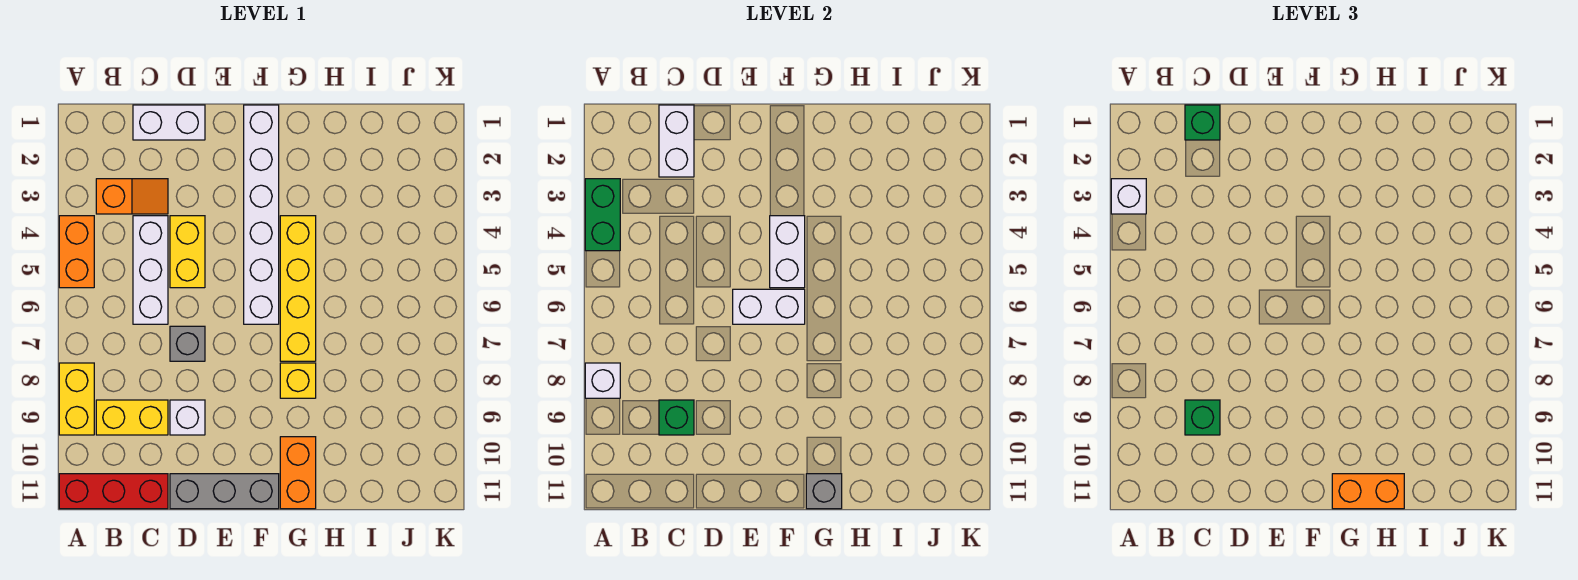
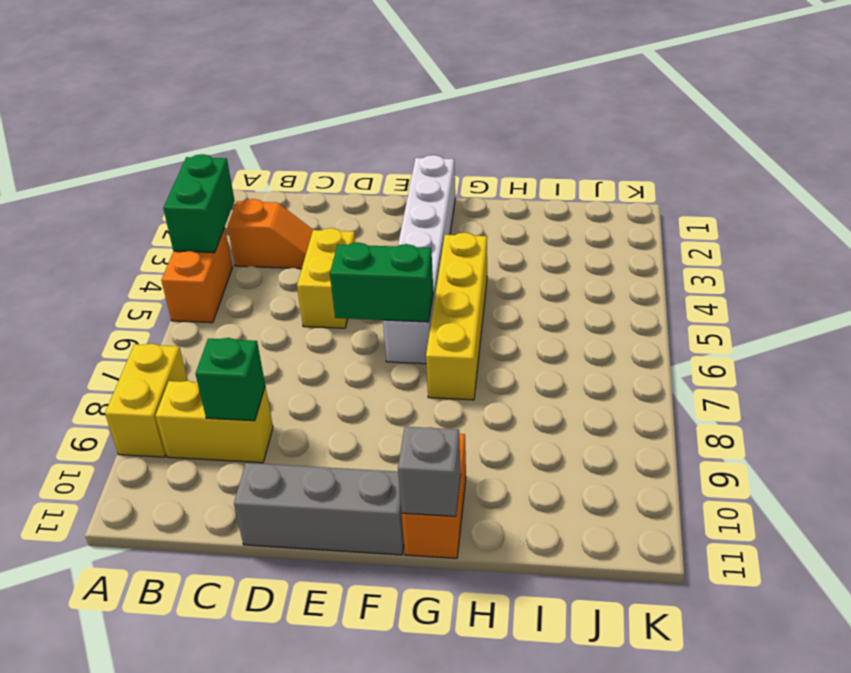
green brick E6:F6 level 2 -> white brick E6:F6 level 2
none -> red brick A11:C11 level 1
none -> white brick C1:D1 level 1
none -> white brick C4:C6 level 1

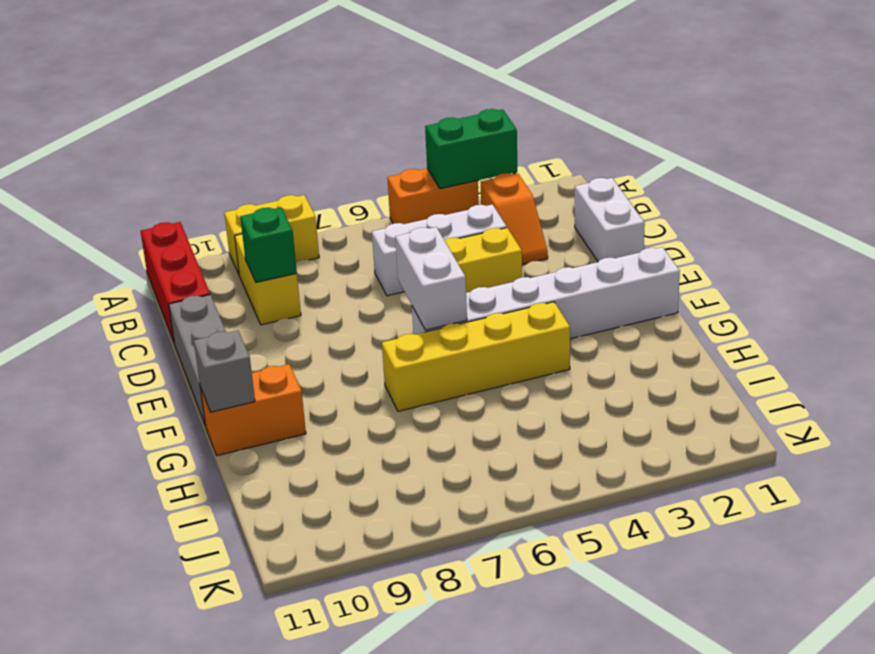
none -> grey brick D7 level 1
none -> white brick D9 level 1
none -> yellow brick G8 level 1

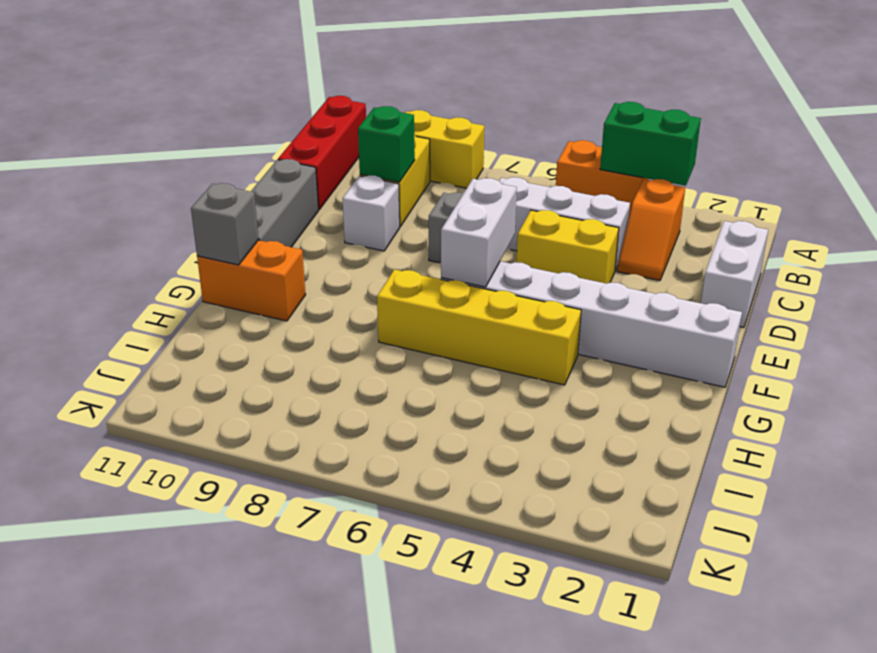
none -> yellow brick G8 level 1
none -> white brick A8 level 2
none -> white brick C1:C2 level 2

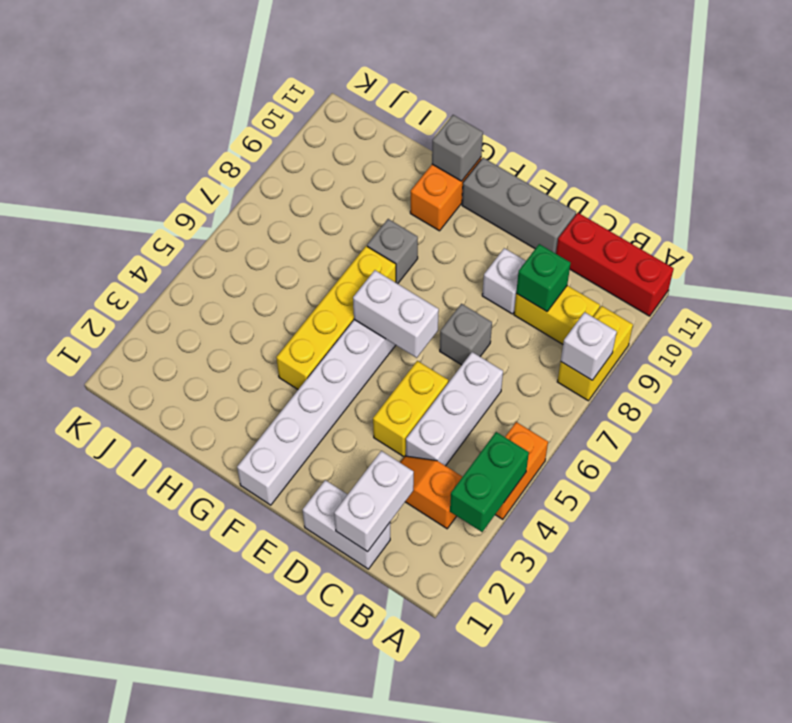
grey brick G8 level 1 -> yellow brick G8 level 1
none -> white brick F4:F5 level 2
none -> white brick A3 level 3
none -> green brick C1 level 3

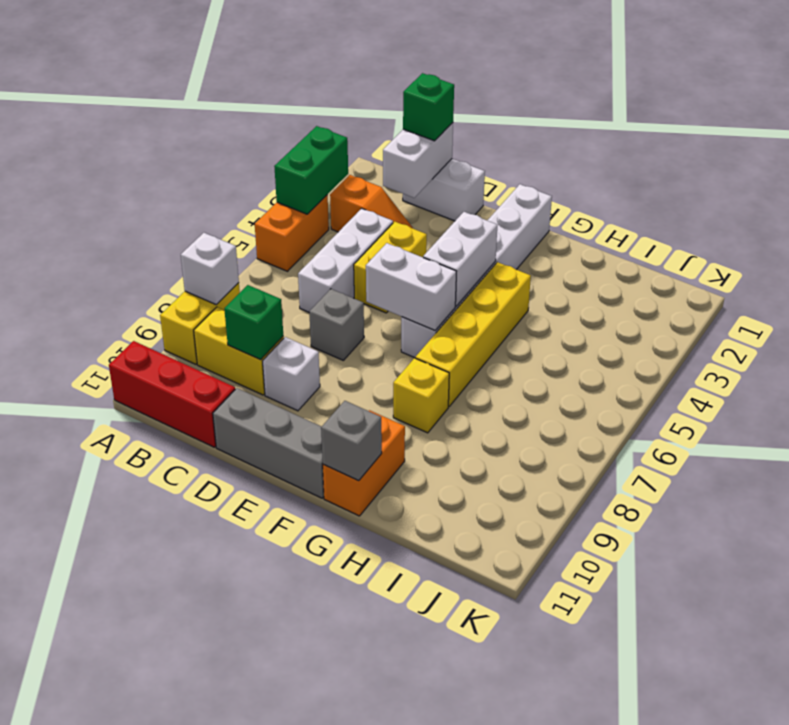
none -> white brick A3 level 3
none -> green brick C9 level 3
none -> orange brick G11:H11 level 3

